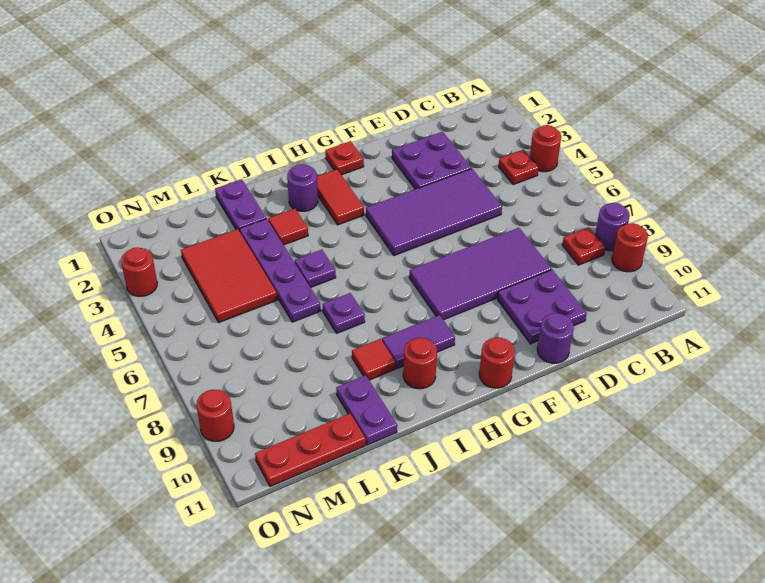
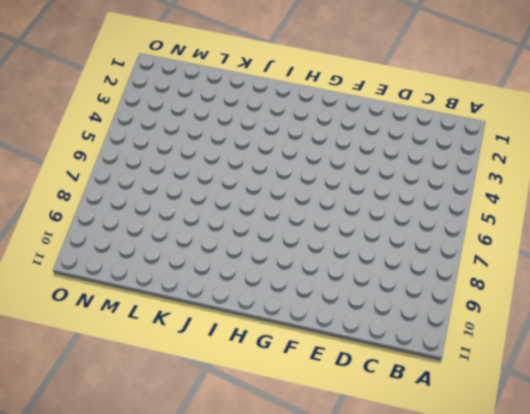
none -> red round brick A4 level 1
none -> purple round brick A8 level 1
none -> red round brick A9 level 1

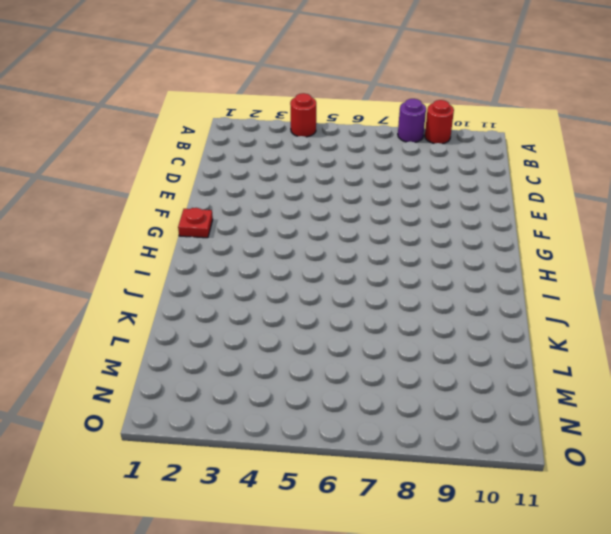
none -> red plate B4 level 1
none -> red plate B8 level 1
none -> purple plate D2:E3 level 1

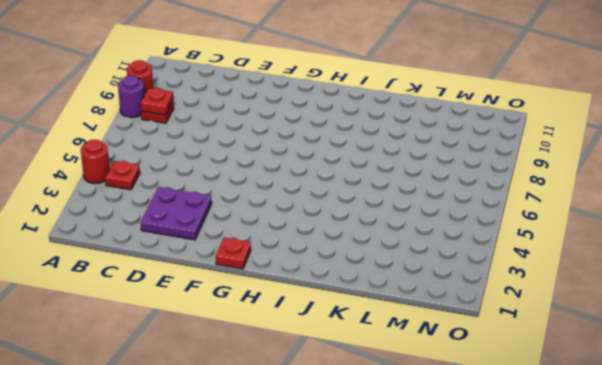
red plate B8 level 2 -> none
none -> purple tile D4:G5 level 1
none -> purple tile D7:G8 level 1
none -> purple plate D9:E10 level 1

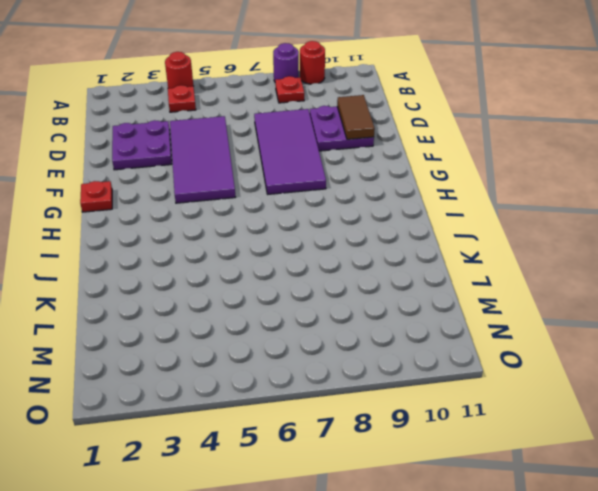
brown tile D10:E10 level 2 -> none
none -> purple round brick E11 level 1
none -> red round brick G11 level 1
none -> red tile H2:H3 level 1

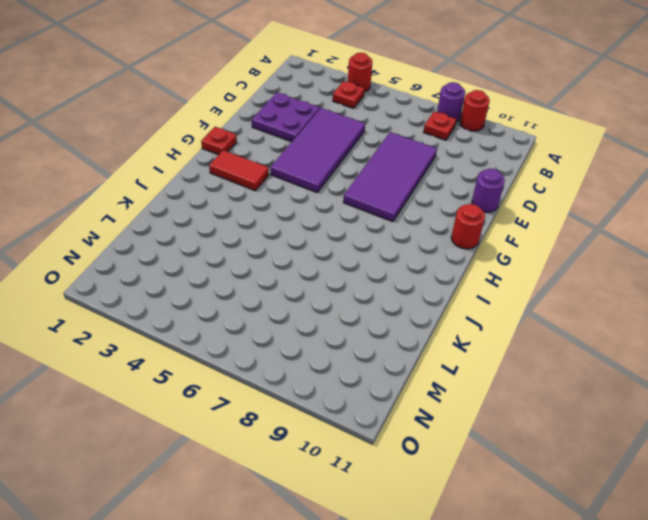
none -> purple plate D9:E10 level 1
none -> purple tile H9:I9 level 1
none -> purple round brick I2 level 1

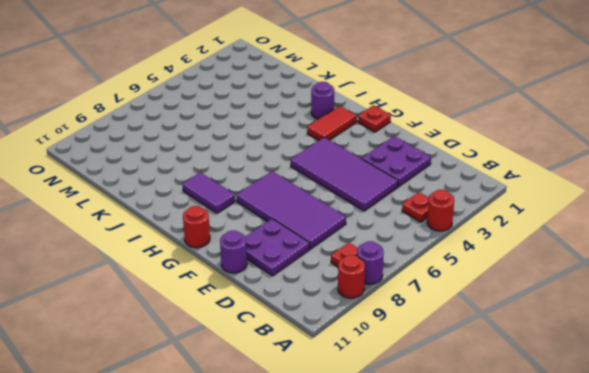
none -> red round brick I10 level 1
none -> red tile J3 level 1
none -> purple plate J5 level 1

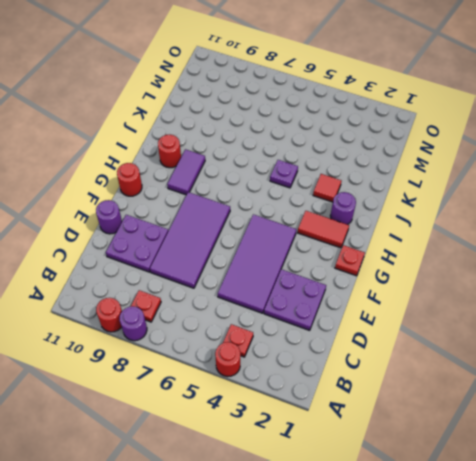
none -> purple plate J7 level 1
none -> red tile J9 level 1
none -> purple plate K1:K2 level 1

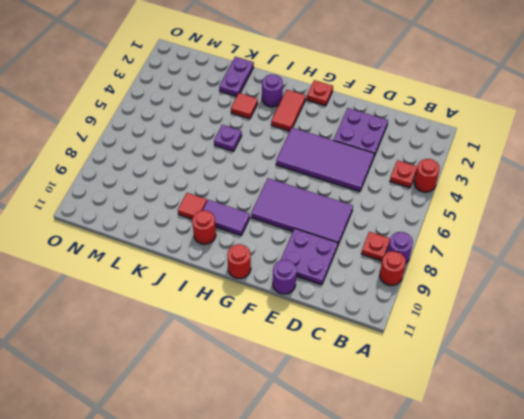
none -> purple plate J7 level 1
none -> purple plate K3:K6 level 1
none -> purple plate K10:K11 level 1

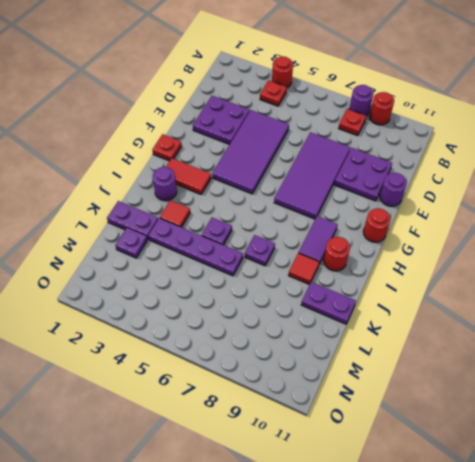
purple plate L2 level 1 -> none
none -> red tile L3:M5 level 1
none -> red plate L11:N11 level 1
none -> red round brick O3 level 1

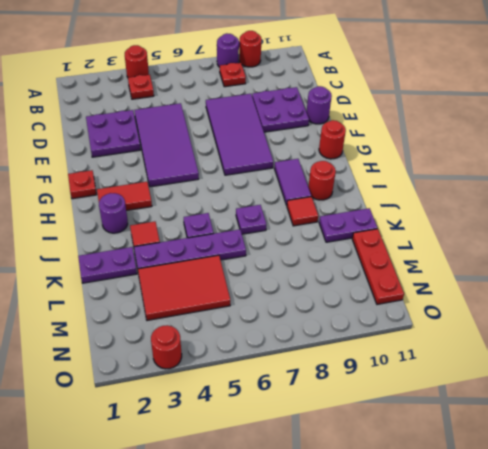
none -> red round brick O9 level 1

